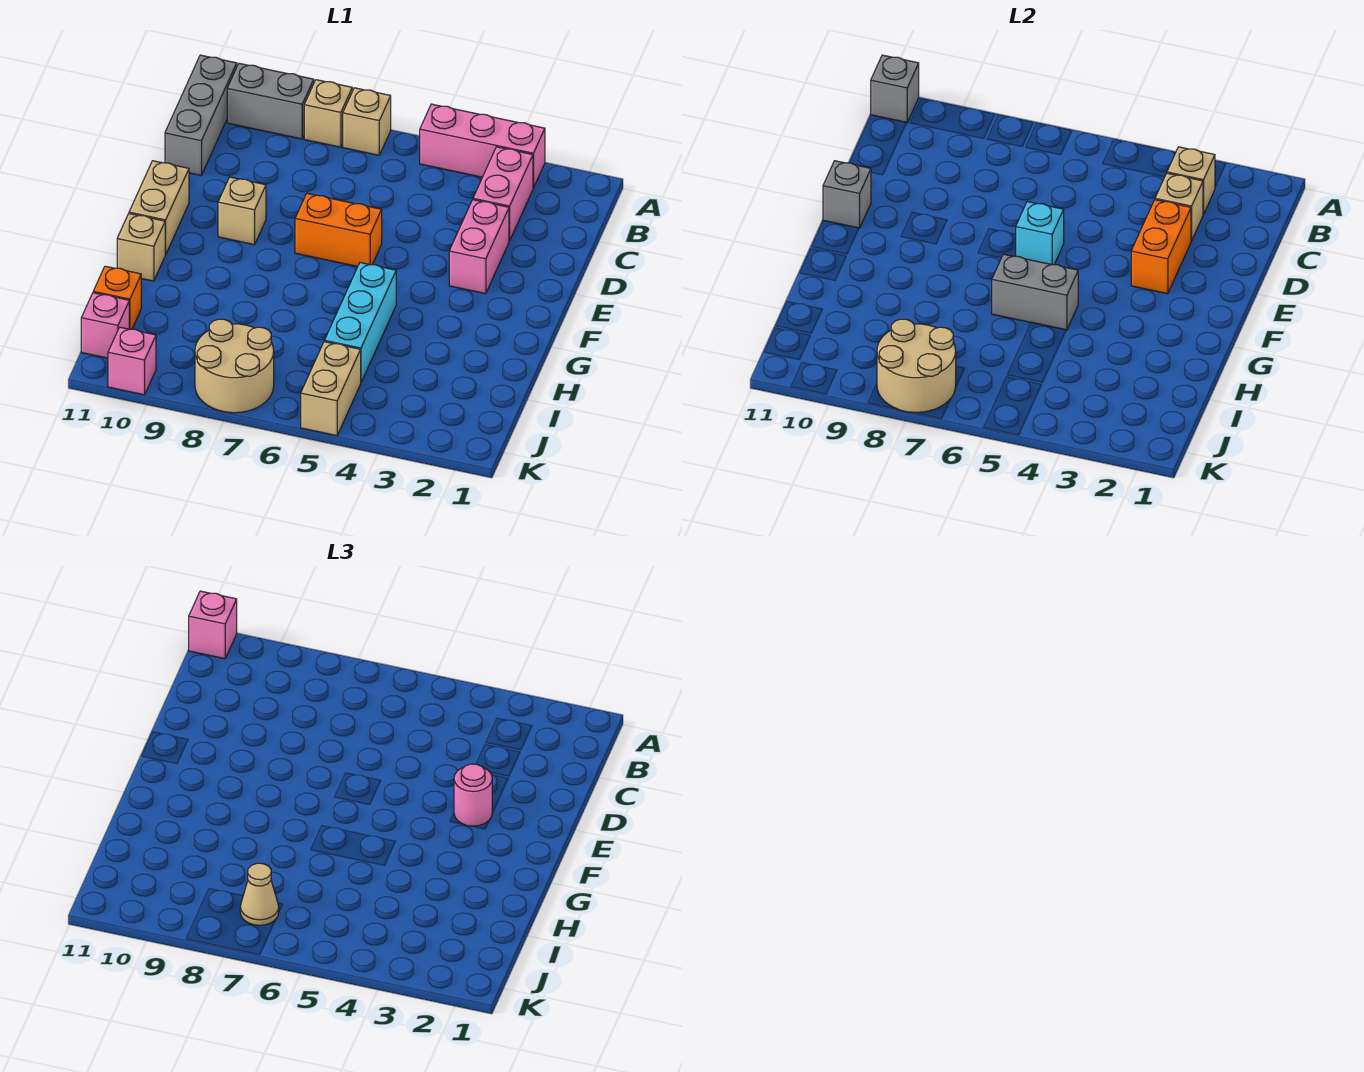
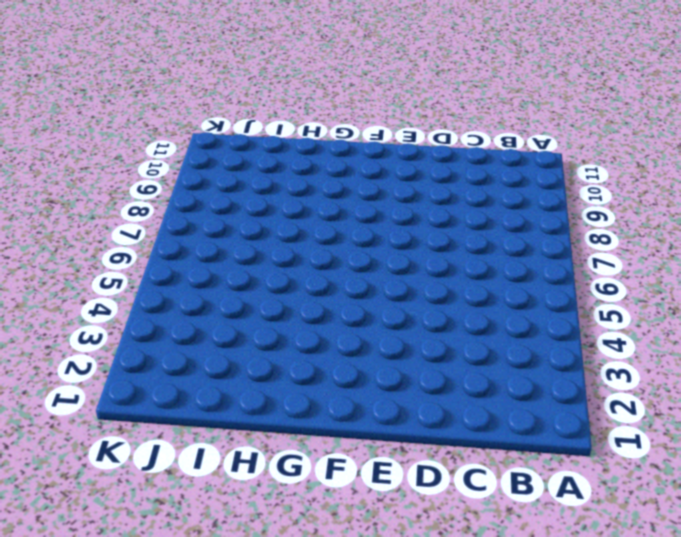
none -> pink brick A3:A5 level 1
none -> tan brick A7 level 1
none -> tan brick A8 level 1

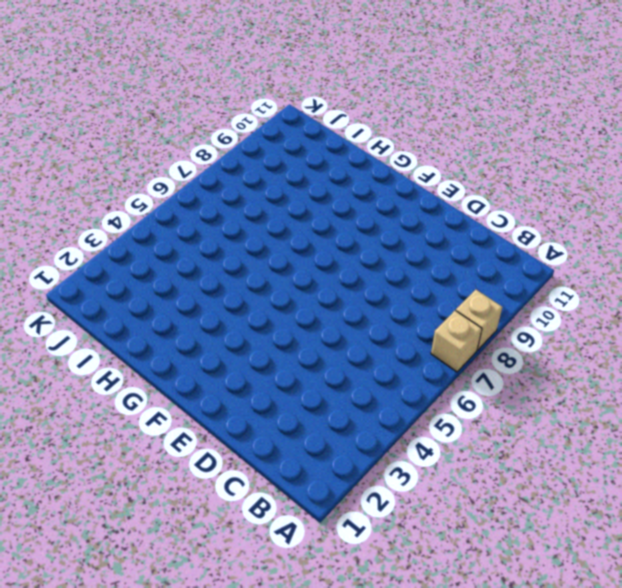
none -> pink brick A3:A5 level 1
none -> grey brick A9:A10 level 1
none -> grey brick A11:C11 level 1

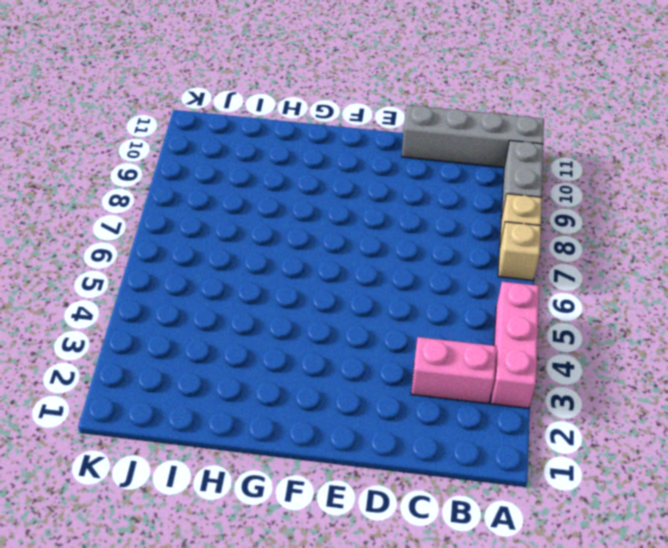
grey brick A11:D11 level 1 -> grey brick A11:C11 level 1
none -> pink brick D3:E3 level 1
none -> orange brick E6:E7 level 1
none -> tan brick E9 level 1

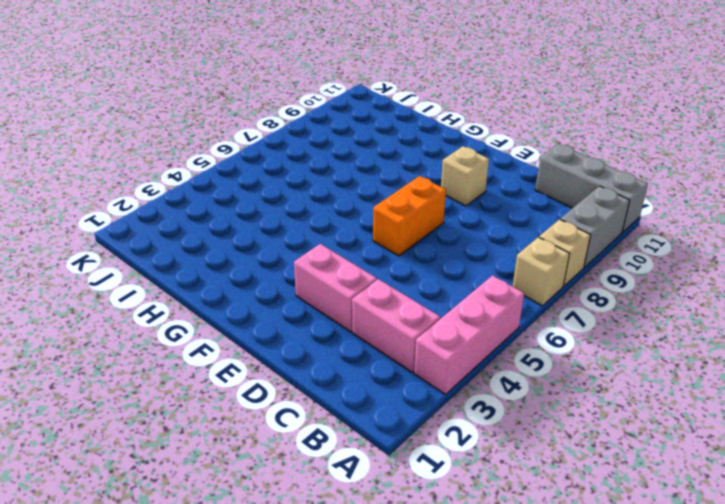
none -> tan brick E11:F11 level 1
none -> cyan brick G5:I5 level 1
none -> tan brick G11 level 1

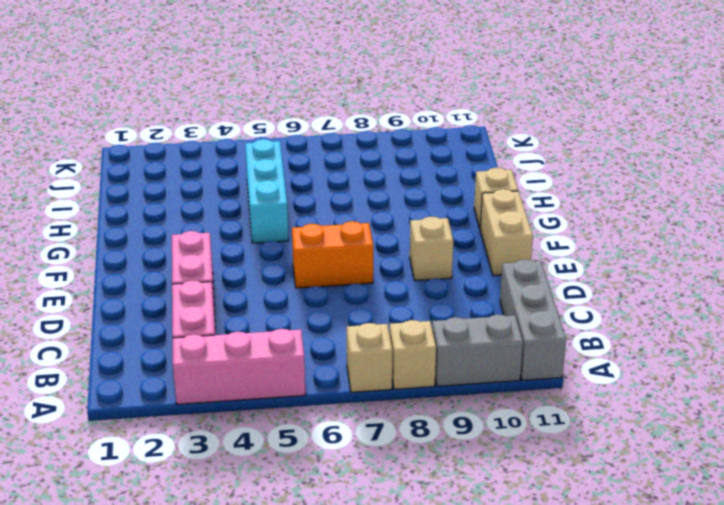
none -> orange brick I11 level 1
none -> tan brick J5:K5 level 1
none -> tan round brick J7:K8 level 1

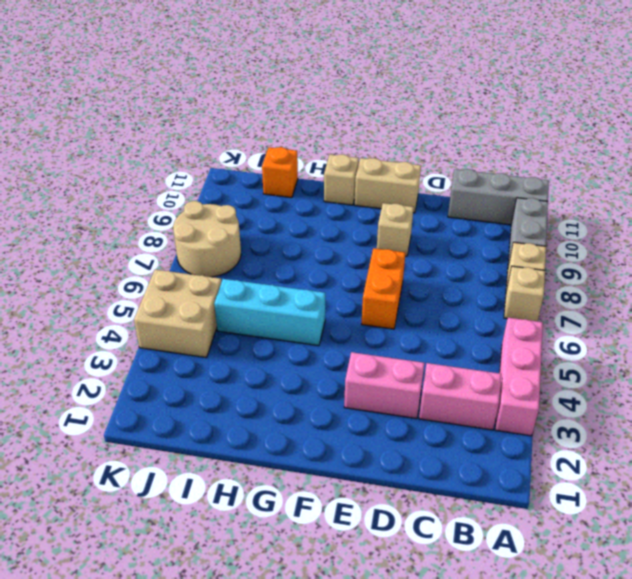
tan brick J4:K5 level 1 -> tan brick J5:K5 level 1
none -> pink brick J11 level 1
none -> pink brick K10 level 1
none -> grey brick A11 level 2

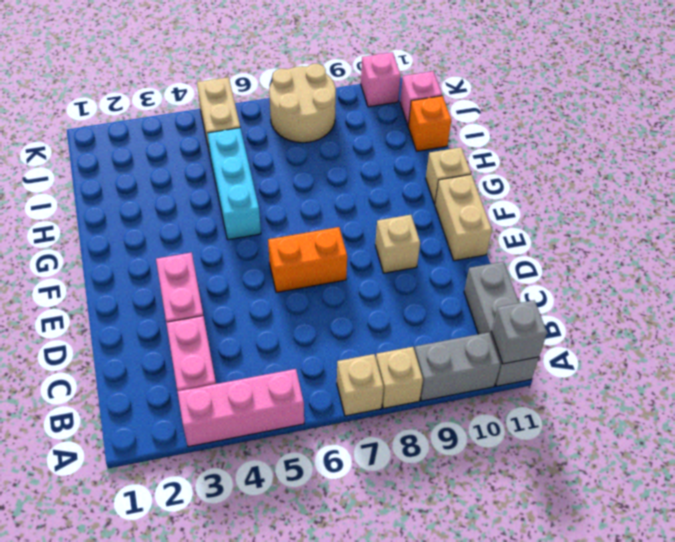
none -> tan brick B3 level 2
none -> tan brick C3 level 2
none -> orange brick D3:E3 level 2

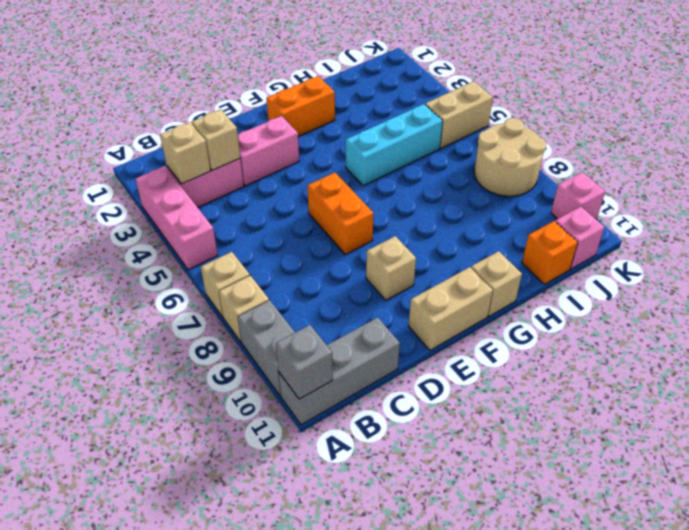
orange brick F2:G2 level 1 -> orange brick D3:E3 level 2
none -> cyan brick E6 level 2
none -> grey brick E11 level 2
none -> grey brick G5:G6 level 2

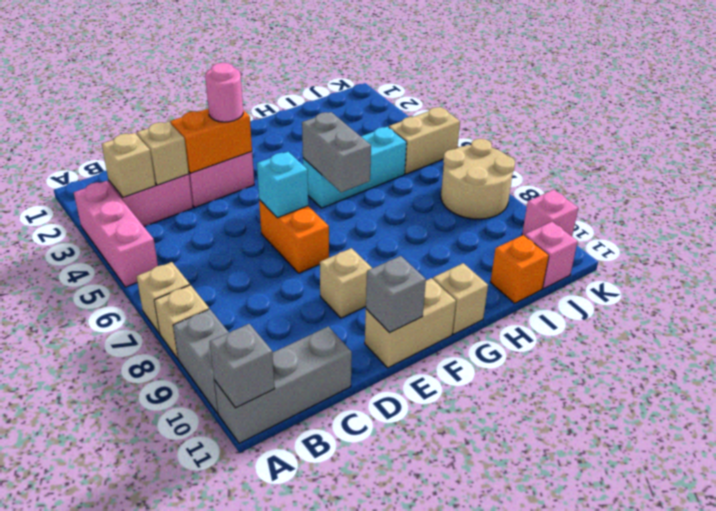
none -> tan round brick J7:K8 level 2
none -> pink brick A11 level 3
none -> tan cone J7 level 3

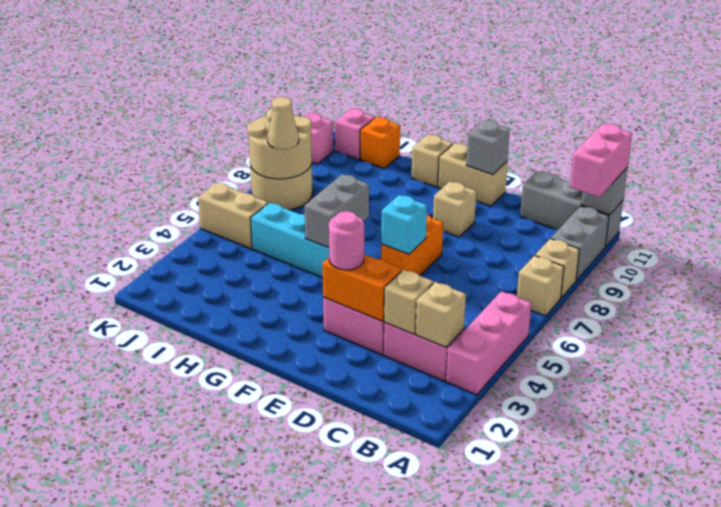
pink brick A10:A11 level 3 -> pink brick A11 level 3

